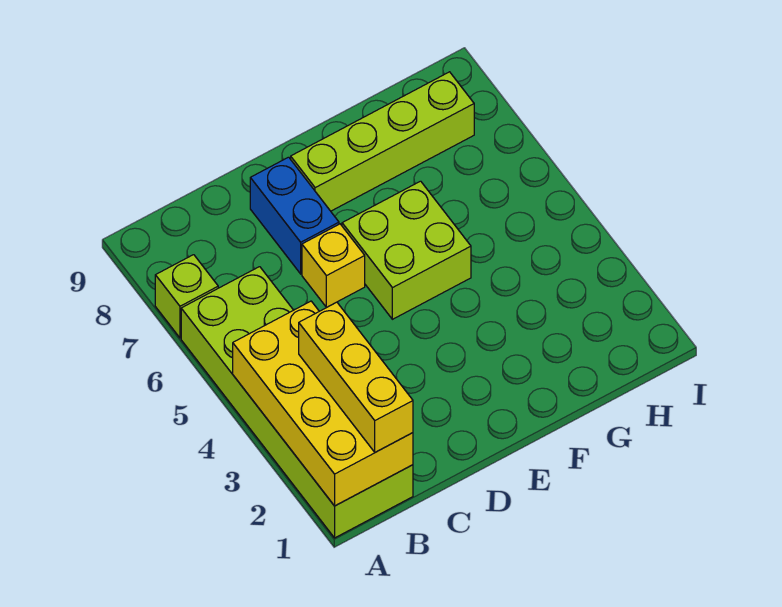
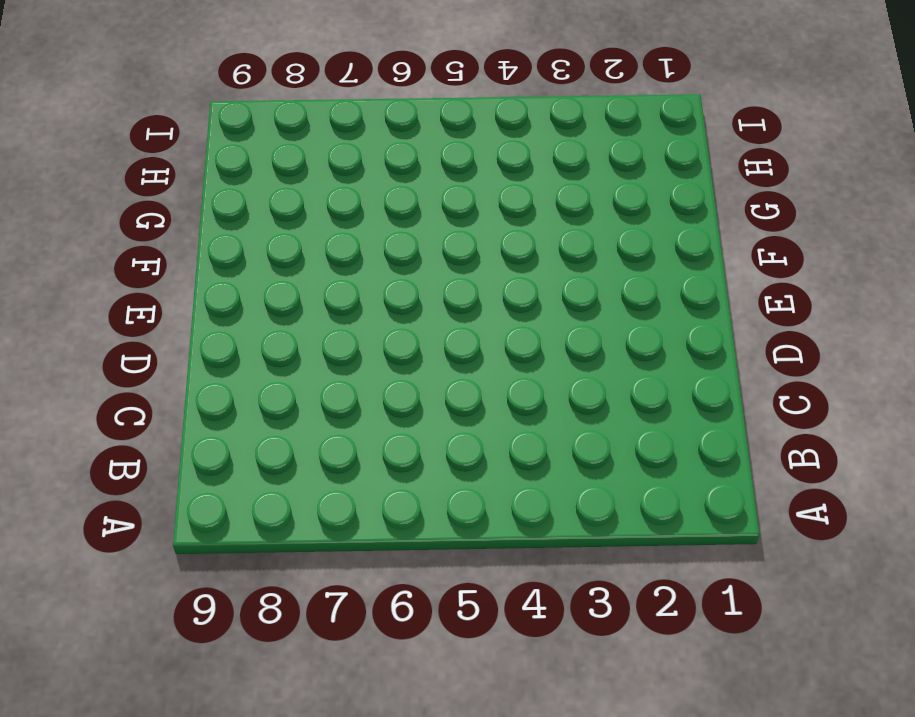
none -> lime brick A1:B6 level 1
none -> lime brick A7 level 1

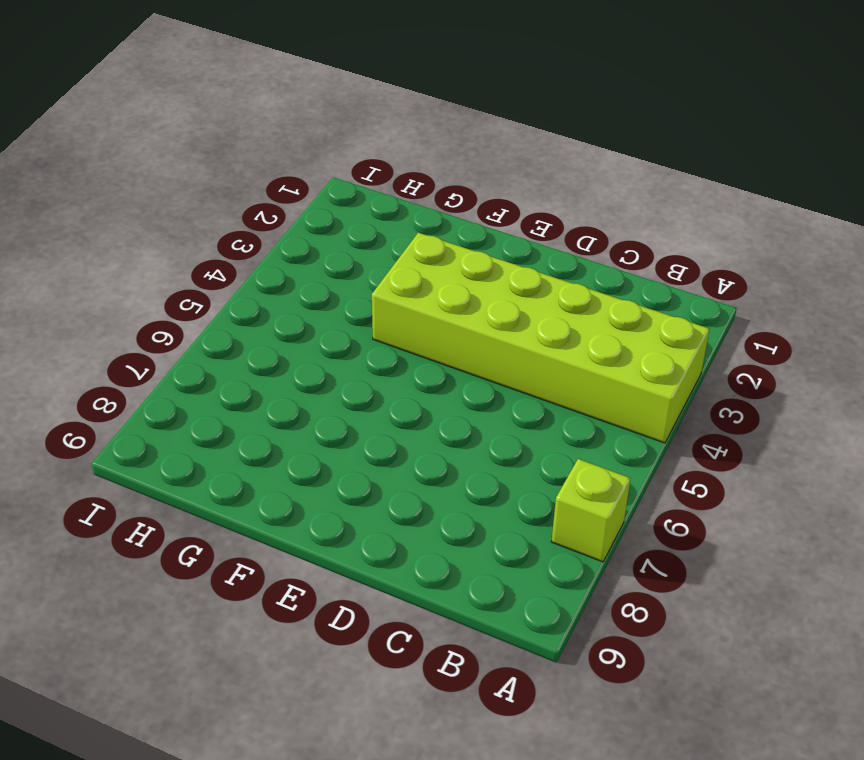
lime brick A3:F4 level 1 -> lime brick A1:B6 level 1
none -> yellow brick D6 level 1
none -> blue brick D7:D8 level 1

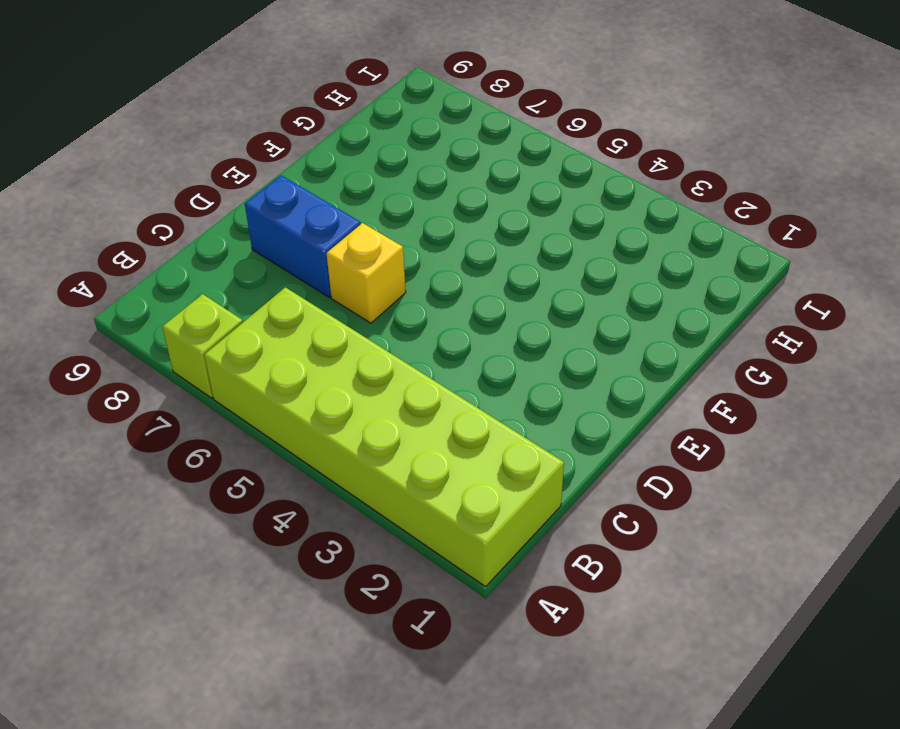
none -> lime brick E5:F6 level 1
none -> lime brick E8:H8 level 1

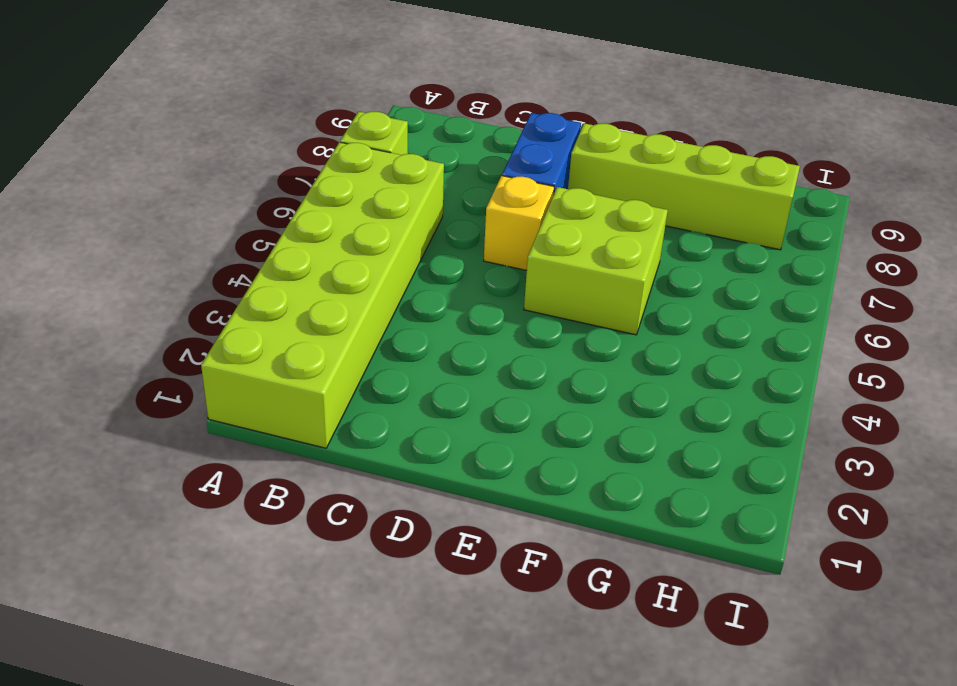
none -> yellow brick A1:B4 level 2
none -> yellow brick B1:B3 level 3

